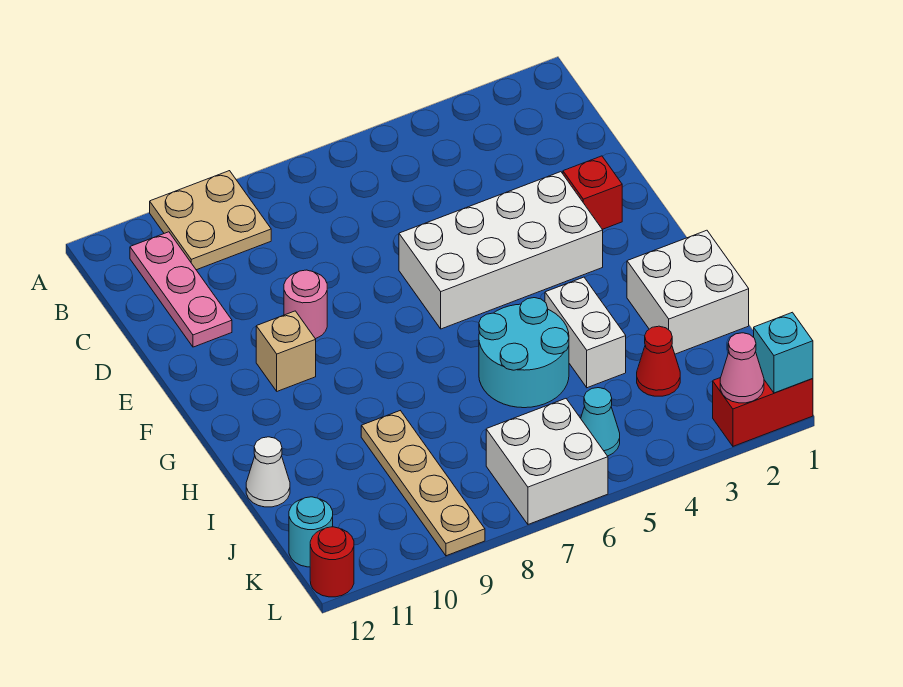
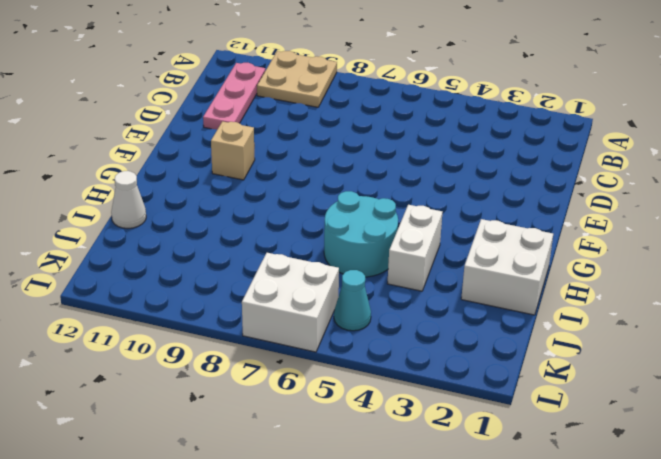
none -> red brick E2 level 1
none -> white brick E3:F6 level 1
none -> pink round brick E9 level 1

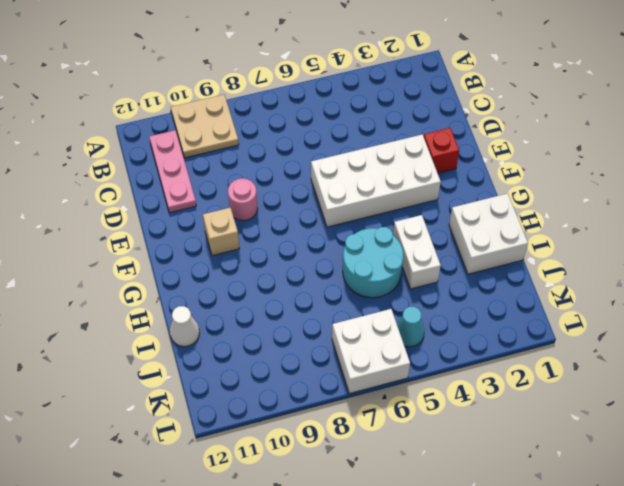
none -> tan plate I9:L9 level 1
none -> red cone J3 level 1
none -> cyan round brick K12 level 1

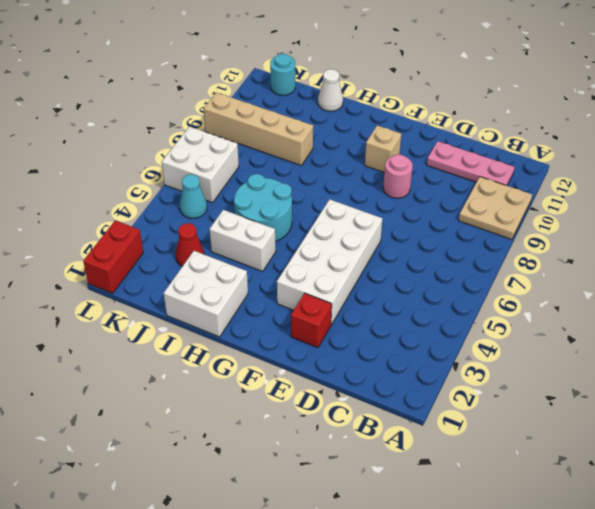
tan brick I9:L9 level 1 -> tan plate I9:L9 level 1
none -> red round brick L12 level 1
none -> cyan brick L1 level 2
none -> pink cone L2 level 2

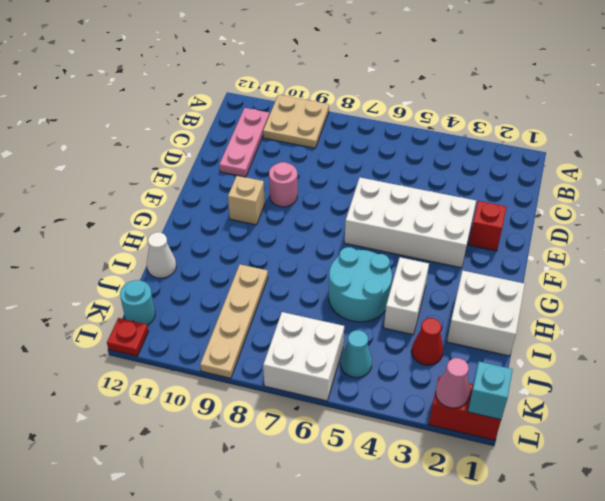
red plate L12 level 1 -> red round brick L12 level 1

